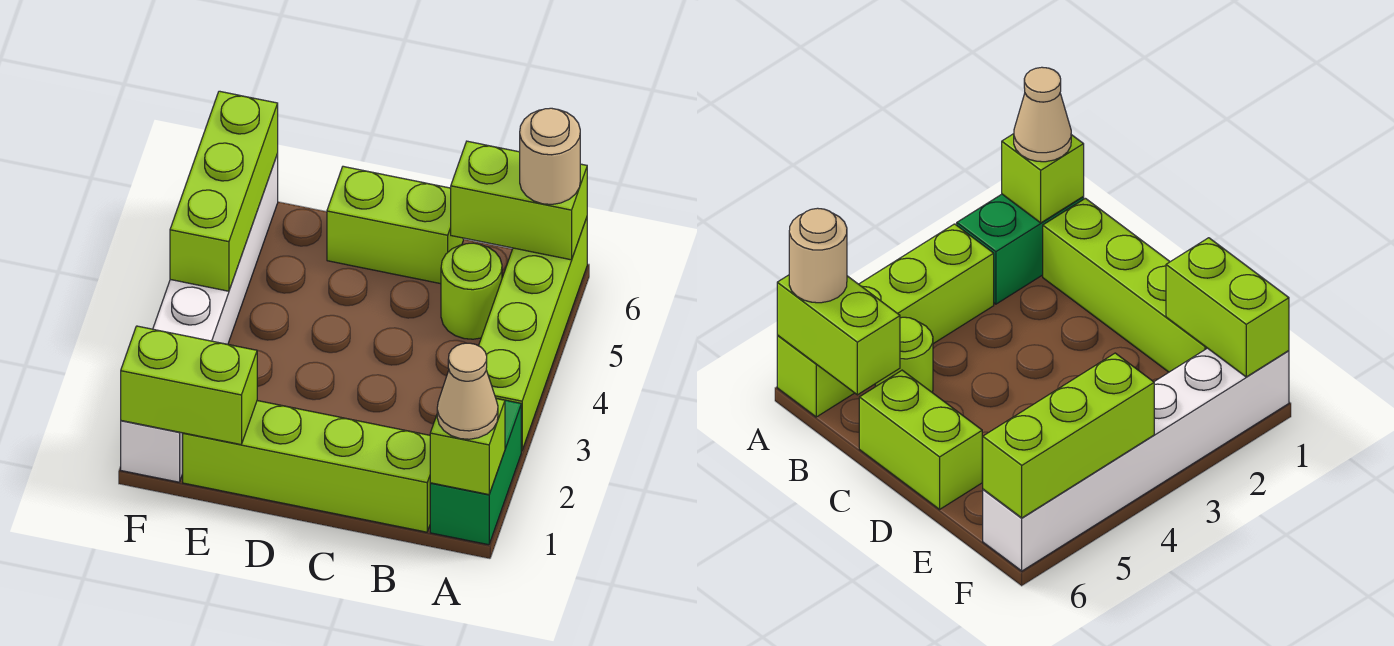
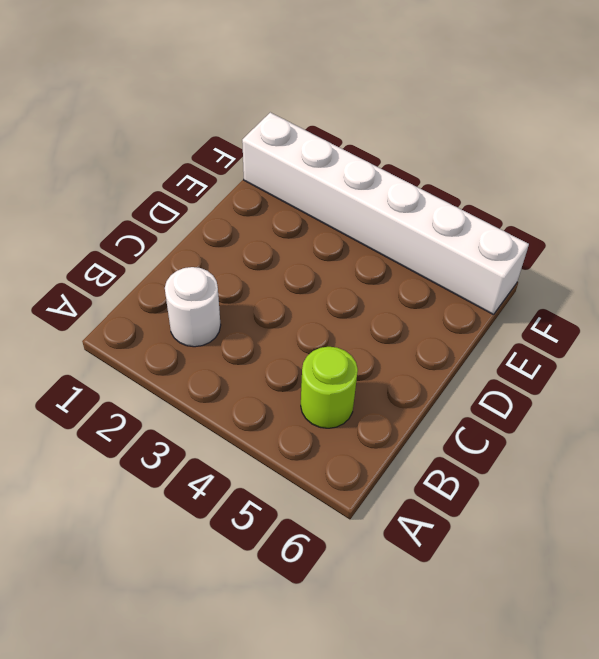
white round brick B2 level 1 -> none
none -> green brick A1:A2 level 1
none -> lime brick A3:A6 level 1
none -> lime brick B1:E1 level 1

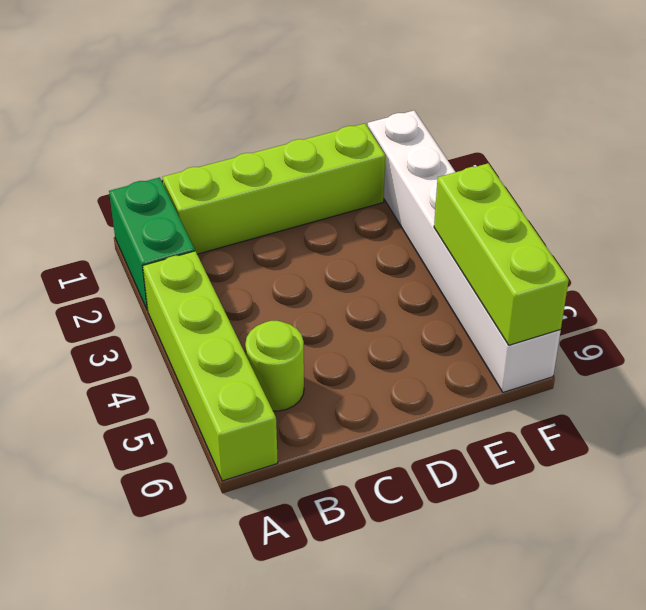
none -> lime brick C6:D6 level 1
none -> lime brick A1 level 2
none -> lime brick A6:B6 level 2

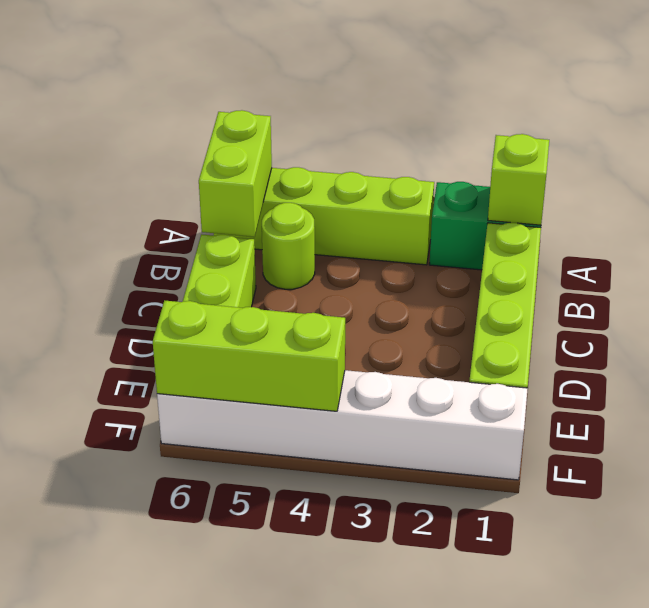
none -> lime brick E1:F1 level 2
none -> tan cone A1 level 3
none -> tan round brick A6 level 3

